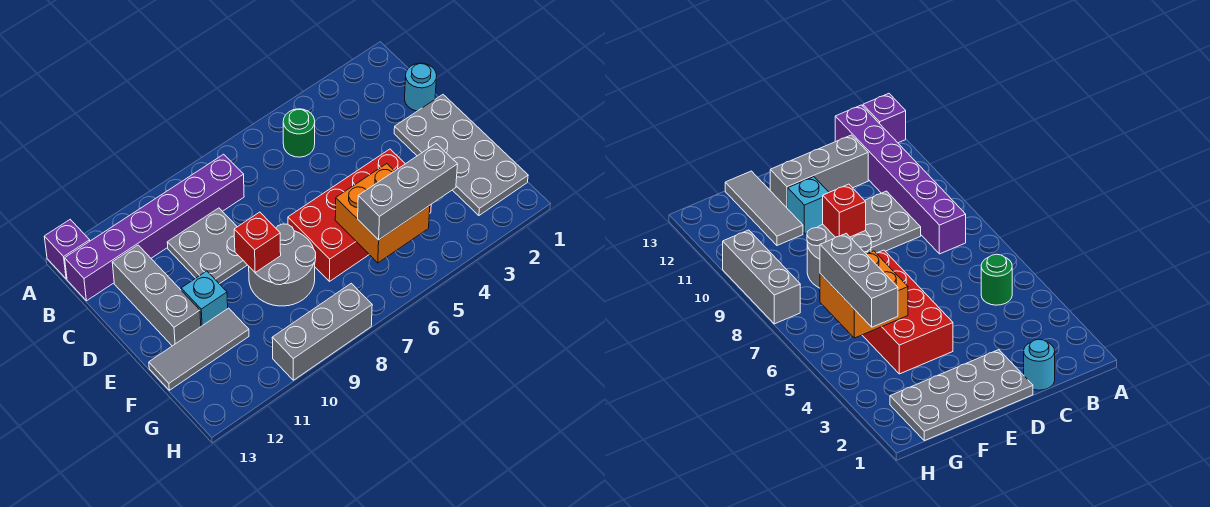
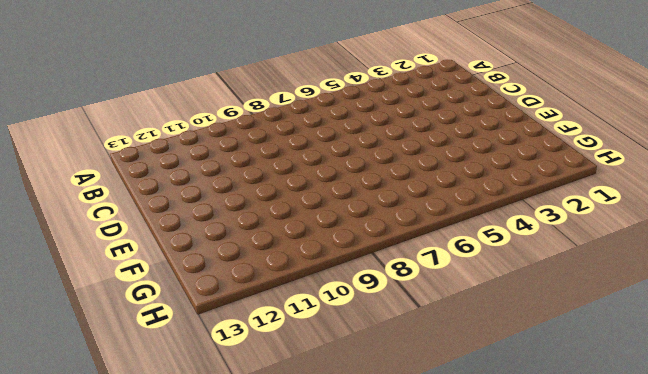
none -> purple brick A13 level 1
none -> green round brick B5 level 1
none -> purple brick B8:B13 level 1

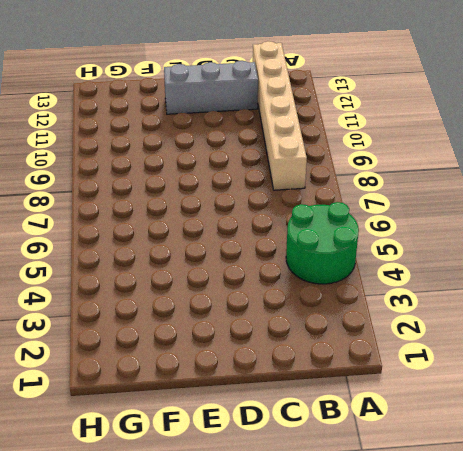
green round brick A4:B5 level 1 -> green round brick B5 level 1
tan brick B8:B13 level 1 -> purple brick B8:B13 level 1
none -> purple brick A13 level 1
none -> cyan round brick C1 level 1
none -> grey plate C9:D10 level 1

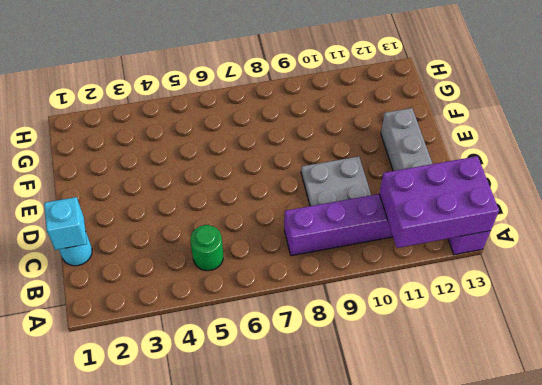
purple brick A11:B13 level 2 -> none
cyan brick C1 level 2 -> cyan brick E11 level 1
none -> grey plate D1:G2 level 1
none -> red brick E4:F7 level 1
none -> grey round brick E8:F9 level 1

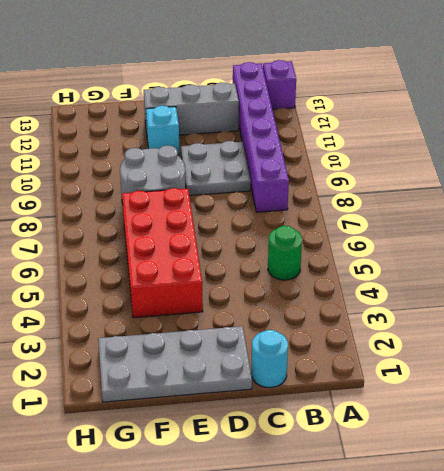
none -> grey tile F11:F13 level 1
none -> grey brick H8:H10 level 1
none -> red brick E9 level 2

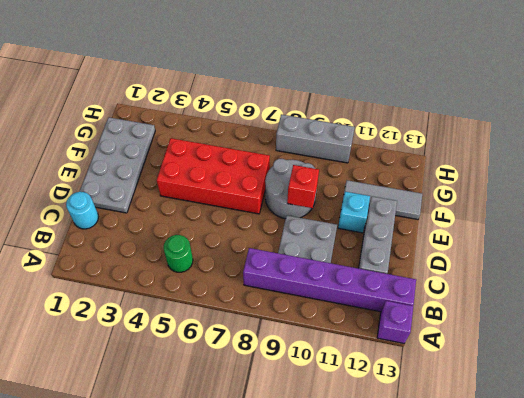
none -> orange brick F5:G6 level 2
none -> grey brick G4:G6 level 3

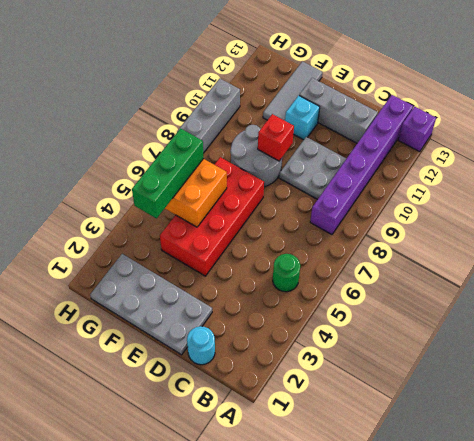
green brick G4:G6 level 3 -> grey brick G4:G6 level 3

